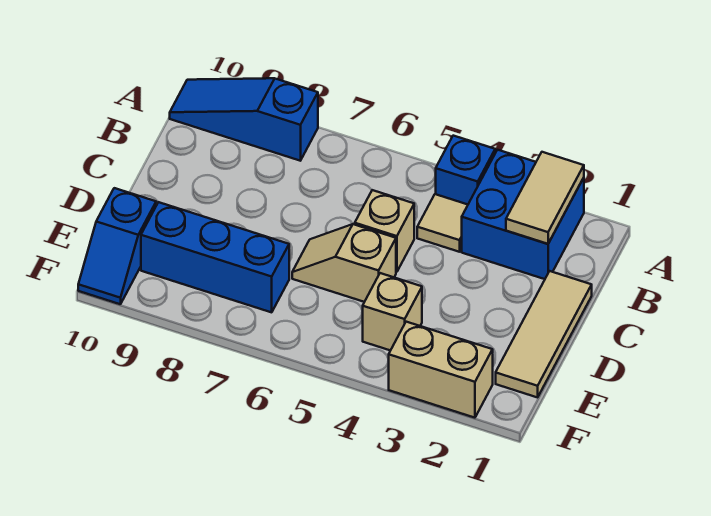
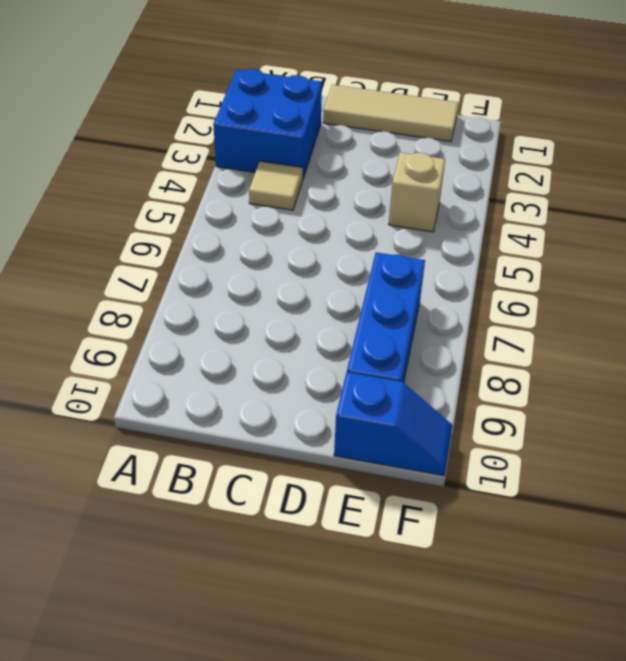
none -> blue brick A4 level 1
none -> blue slope A8:A10 level 1 top 8
none -> tan brick C5 level 1

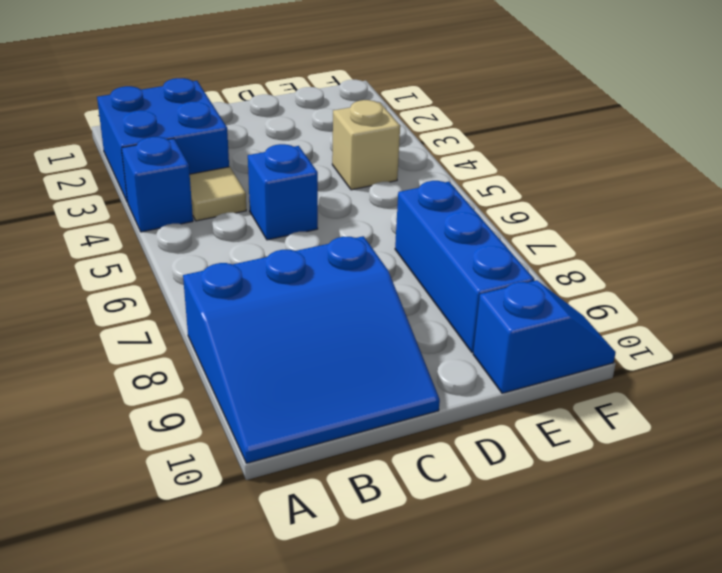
blue slope A8:C10 level 1 top 8 -> blue slope A8:A10 level 1 top 8
blue brick C5 level 1 -> tan brick C5 level 1
none -> tan tile C1:E1 level 1
none -> tan slope D5:D6 level 1 top 5
none -> tan brick F2:F3 level 1

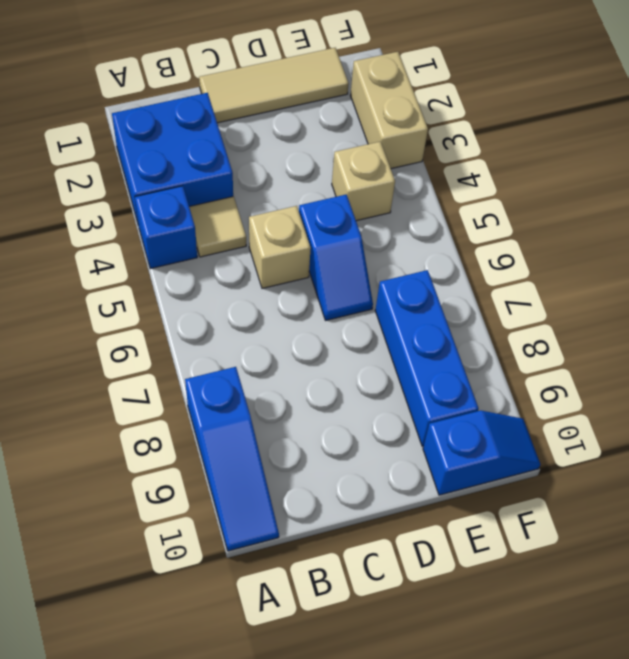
blue slope D5:D6 level 1 top 5 -> tan slope D5:D6 level 1 top 5
none -> tan tile A2:B2 level 2

